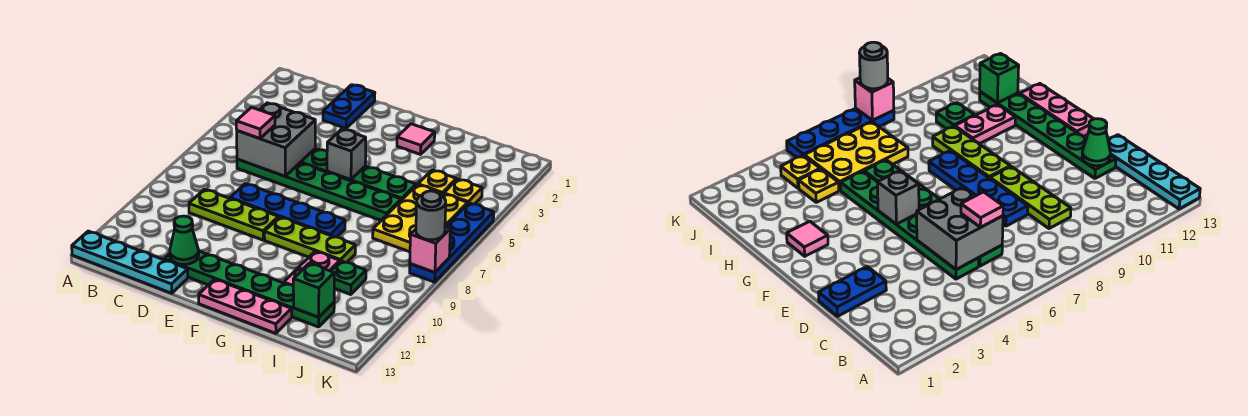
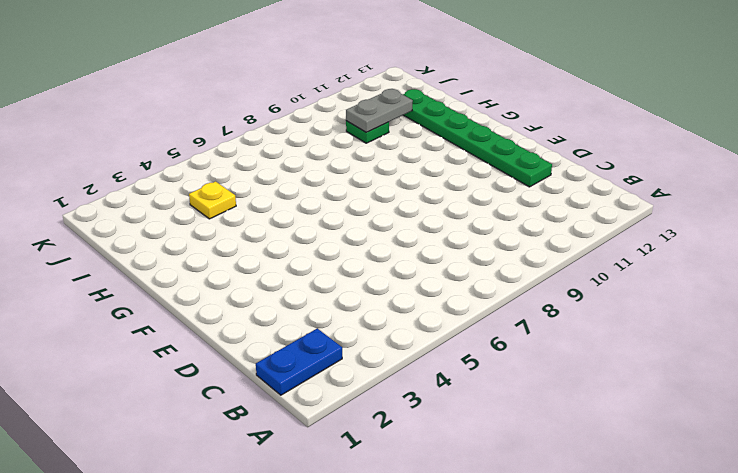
blue plate B1:B2 level 1 -> blue plate D1:D2 level 1
grey plate I10:I11 level 2 -> none
none -> cyan plate A13:D13 level 1
none -> green plate C5:H5 level 1
none -> green plate C6:H6 level 1

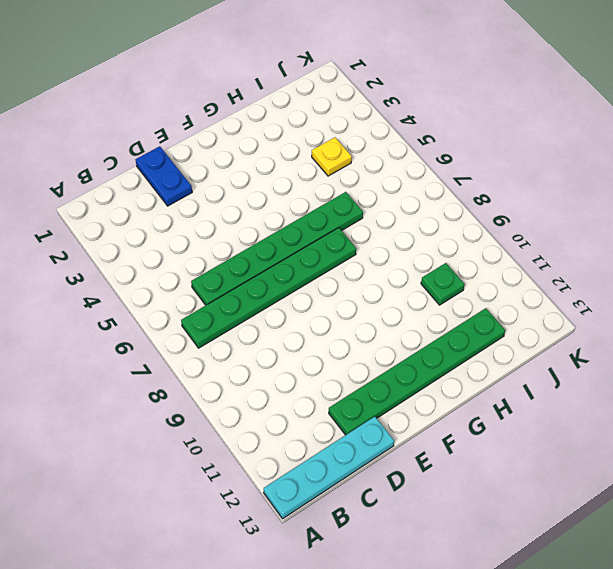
green plate B7:G7 level 1 -> green plate C5:H5 level 1
none -> lime plate C9:E9 level 1
none -> blue plate D8:G8 level 1
none -> lime plate F9:H9 level 1

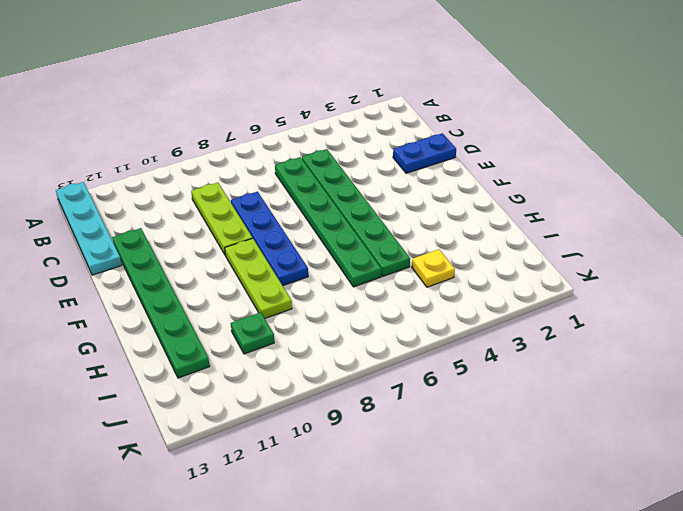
none -> pink plate F13:H13 level 1
none -> pink tile G2 level 1
none -> pink plate H10:H11 level 1

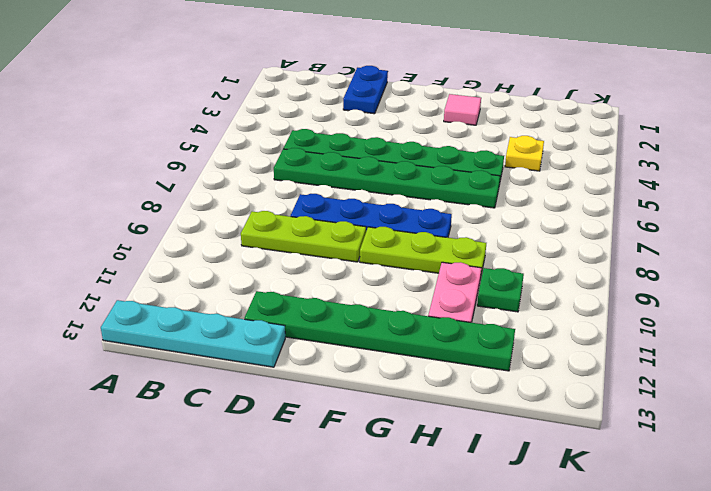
none -> pink plate F13:H13 level 1
none -> yellow plate I5:J7 level 1
none -> yellow plate J4 level 1

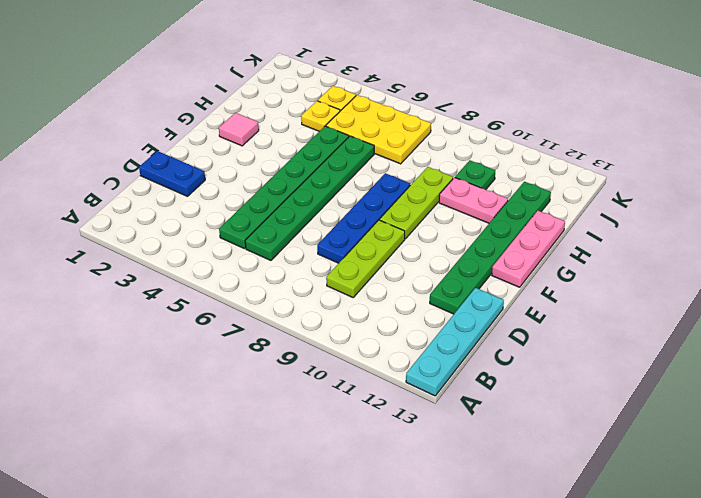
none -> blue plate K5:K8 level 1
none -> grey brick C5:D6 level 2
none -> green cone D12 level 2

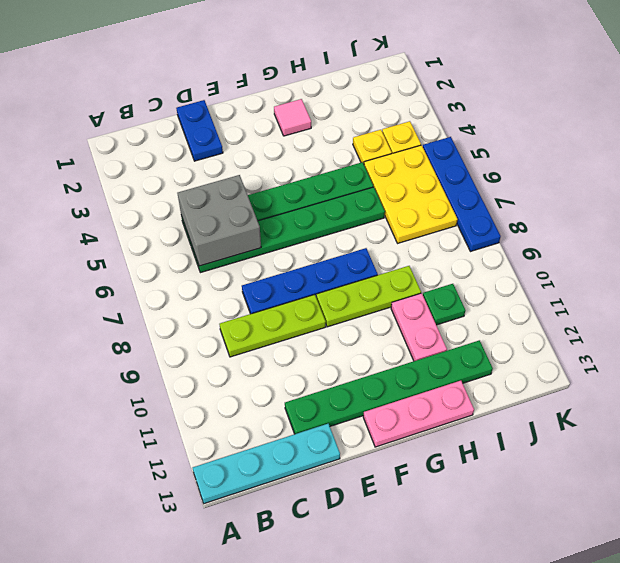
none -> green cone D12 level 2
none -> grey brick F5 level 2
none -> green brick I12 level 2

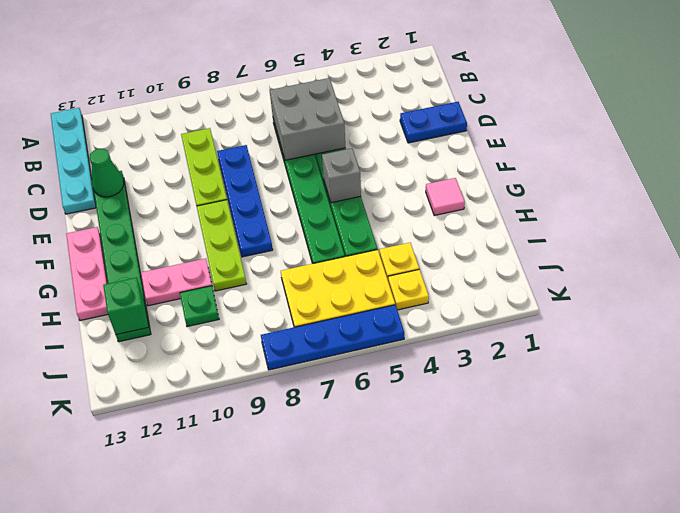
none -> pink brick K8 level 2
none -> pink tile C6 level 3
none -> grey round brick K8 level 3

